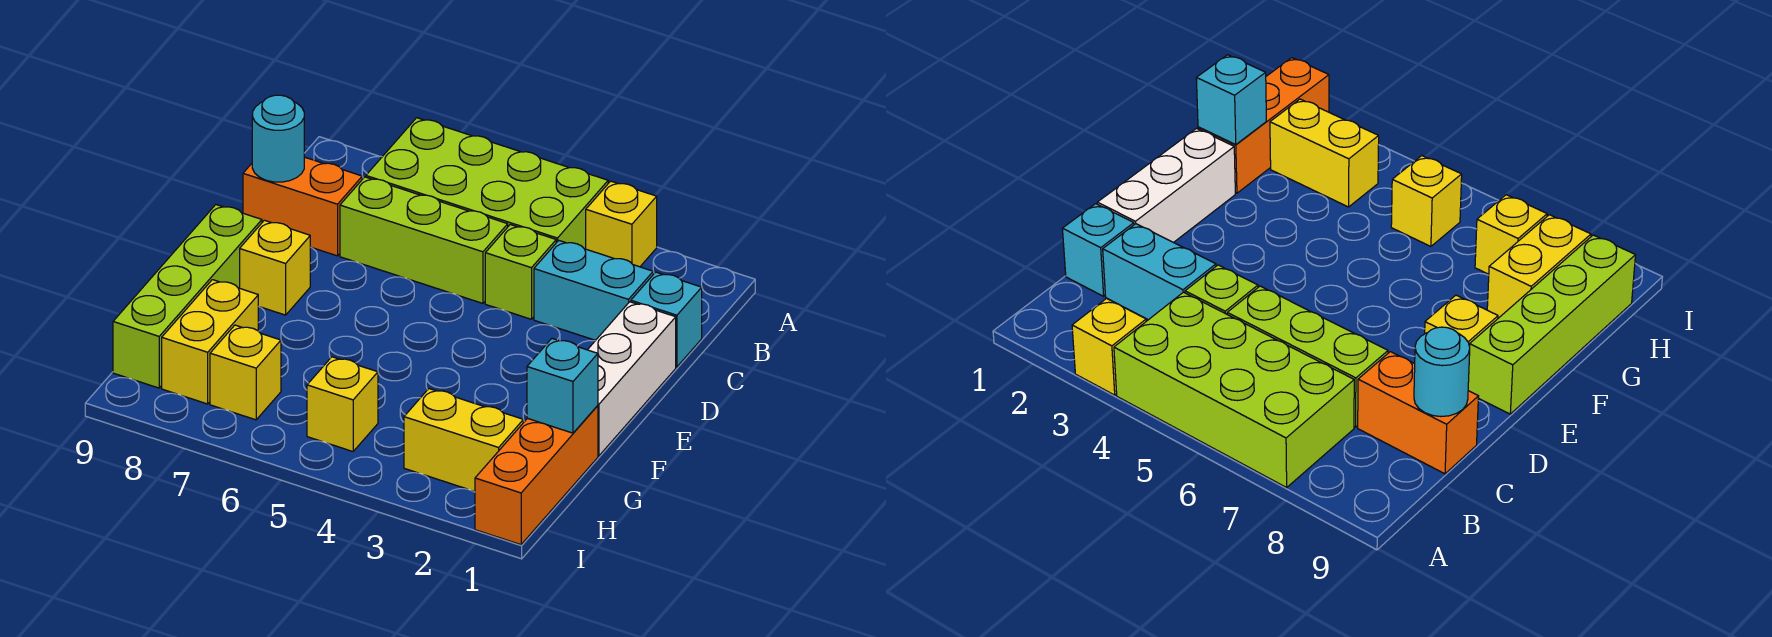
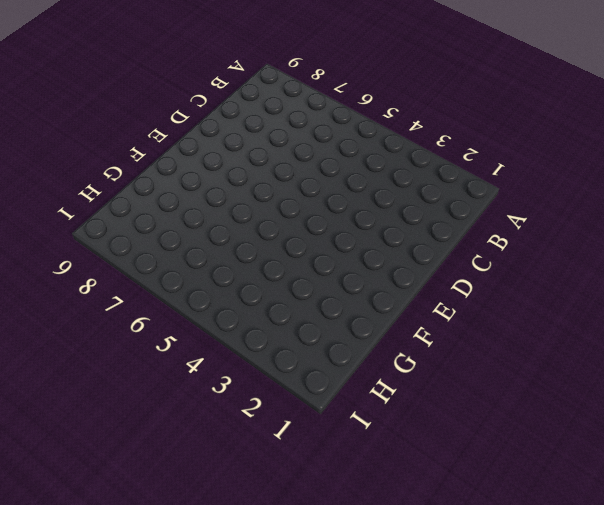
none -> yellow brick A3 level 1
none -> lime brick A4:B7 level 1
none -> cyan brick C1 level 1

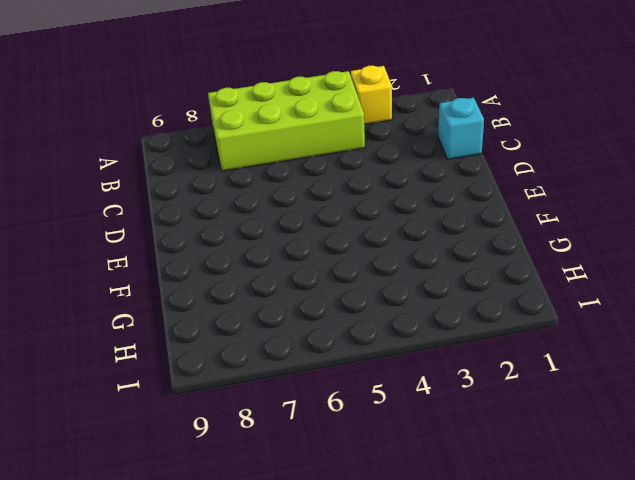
none -> cyan brick C2:C3 level 1
none -> lime brick C4 level 1
none -> lime brick C5:C7 level 1

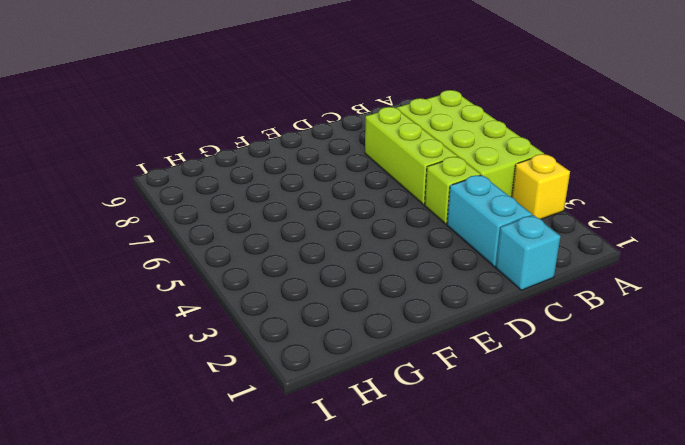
none -> orange brick C8:C9 level 1
none -> white brick D1:F1 level 1
none -> yellow brick E8 level 1

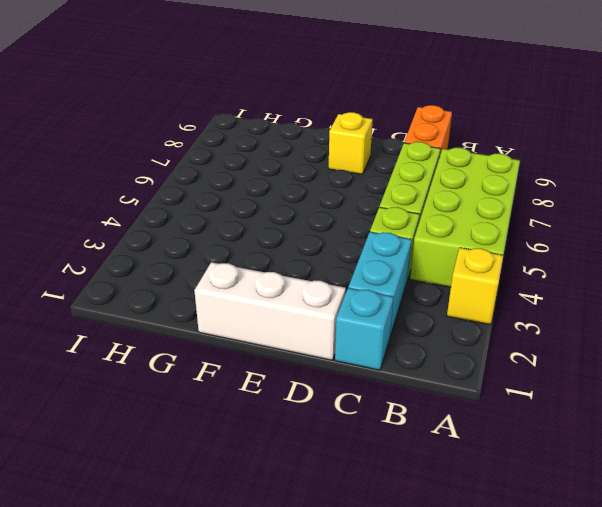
none -> lime brick E9:H9 level 1
none -> orange brick G1:I1 level 1
none -> yellow brick G8:H8 level 1

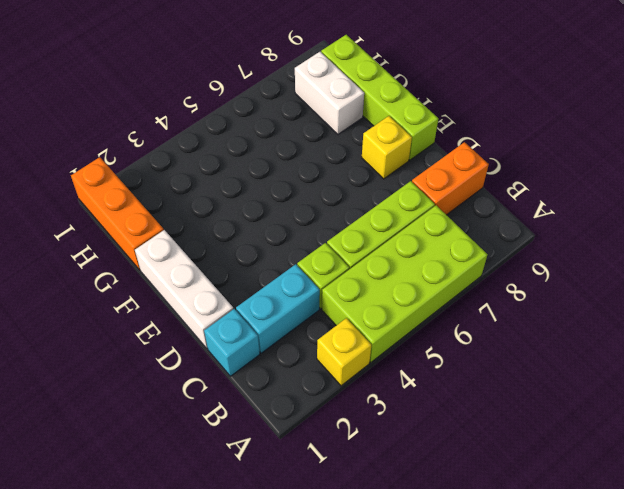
white brick G8:H8 level 1 -> yellow brick G8:H8 level 1
none -> yellow brick H2:H3 level 1
none -> yellow brick H5 level 1
none -> yellow brick H7 level 1

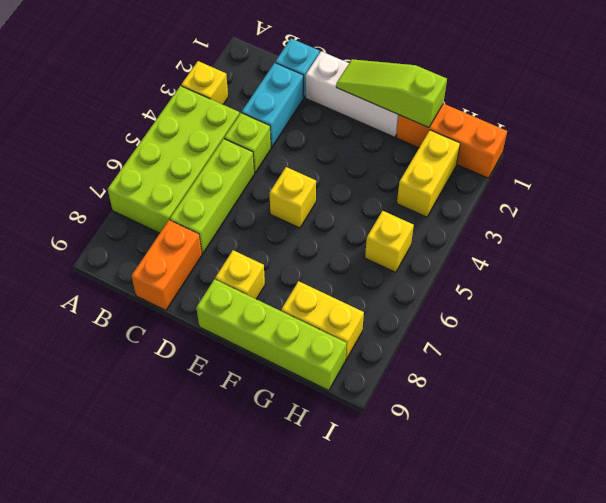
lime slope E1:G1 level 2 top G -> cyan brick G1 level 2
yellow brick E5 level 1 -> yellow brick H7 level 1
none -> cyan round brick C9 level 2

